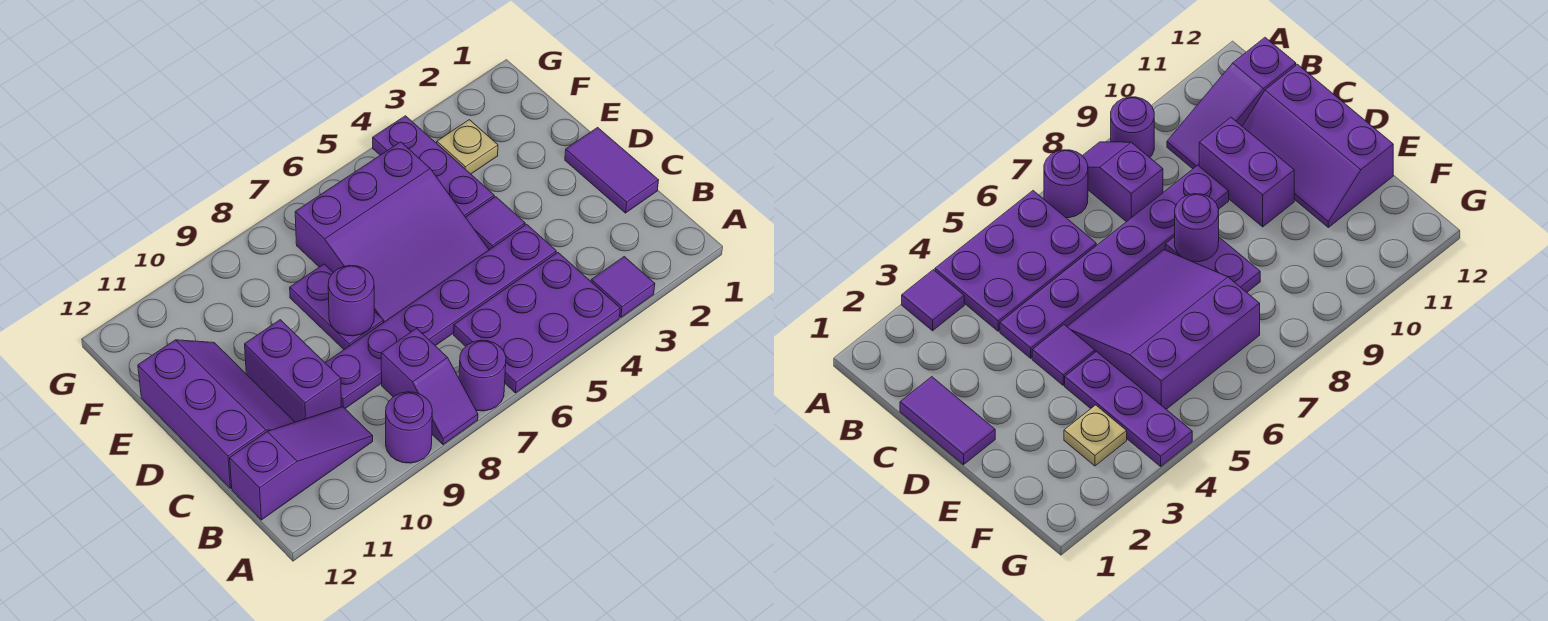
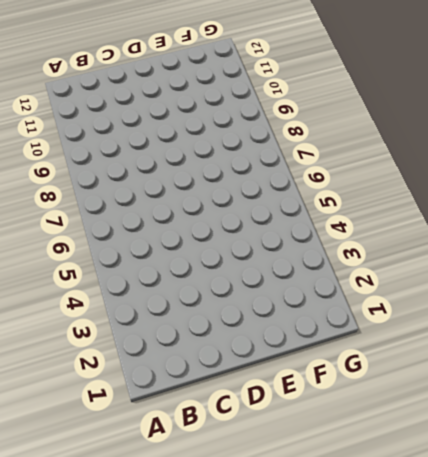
none -> purple tile A3 level 1
none -> purple plate A4:B6 level 1
none -> purple round brick A7 level 1

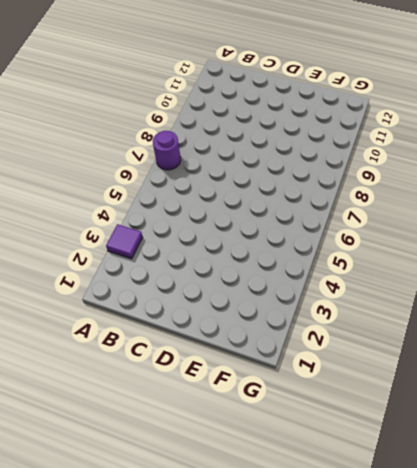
none -> purple plate A4:B6 level 1
none -> purple slope A8:B8 level 1 top B
none -> purple round brick A9 level 1

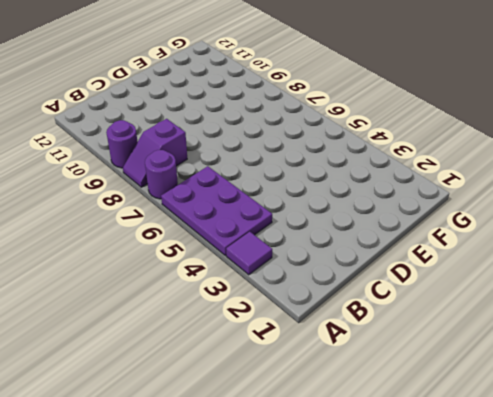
none -> purple slope B10:B12 level 1 top 12
none -> purple tile C1:D1 level 1
none -> purple plate C4:C9 level 1

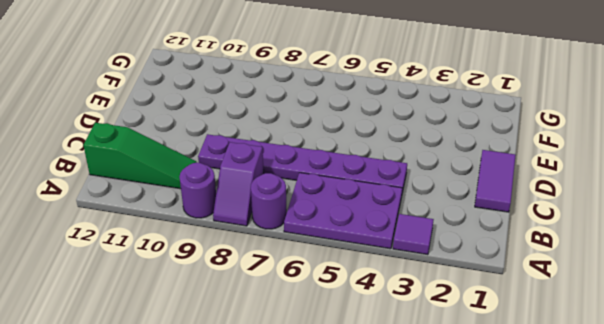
green slope B10:B12 level 1 top 12 -> purple slope B10:B12 level 1 top 12
none -> purple brick C10:D10 level 1
none -> purple slope C11:E12 level 1 top 12
none -> purple tile D4 level 1

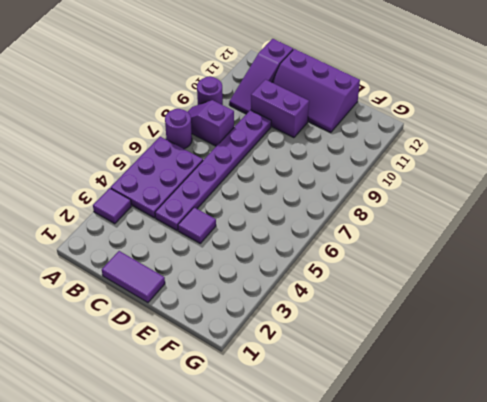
none -> purple slope D5:F7 level 1 top F
none -> purple plate D8:E8 level 1
none -> purple plate E4:G4 level 1

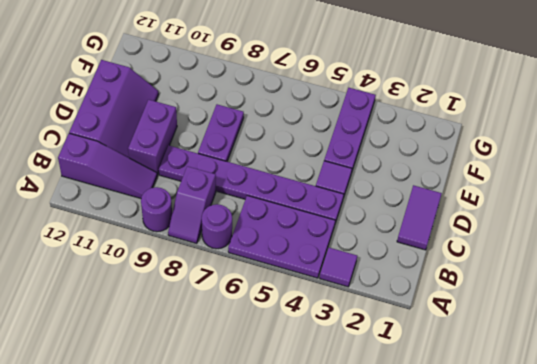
none -> purple slope D5:F7 level 1 top F
none -> tan plate F3 level 1
none -> purple round brick D8 level 2

